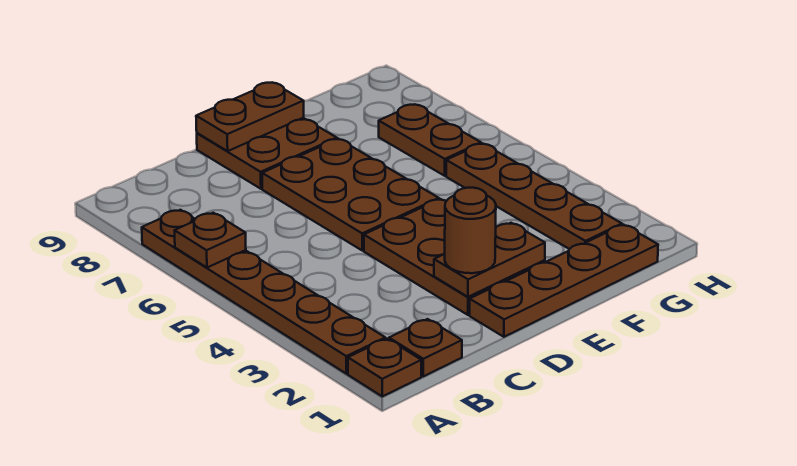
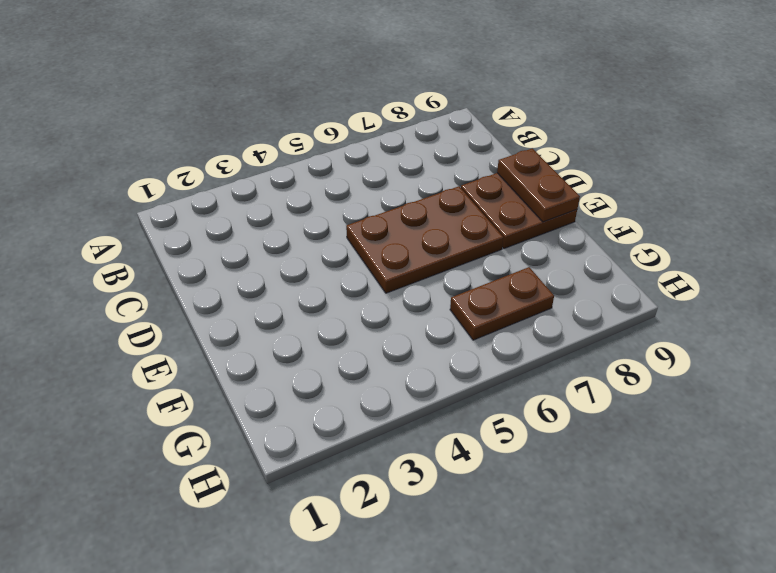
none -> brown plate A1 level 1
none -> brown plate A2:A7 level 1
none -> brown plate B1 level 1

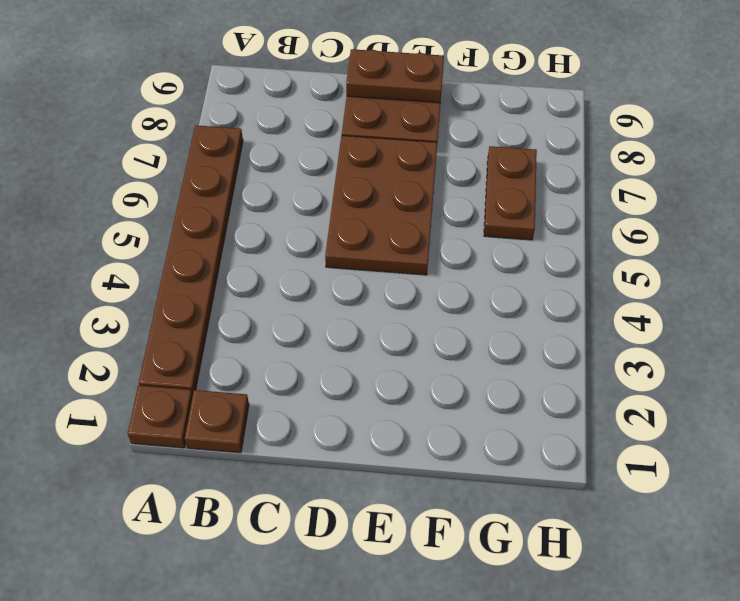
none -> brown plate D1:G1 level 1
none -> brown plate D2:E4 level 1
none -> brown plate G2:G5 level 1

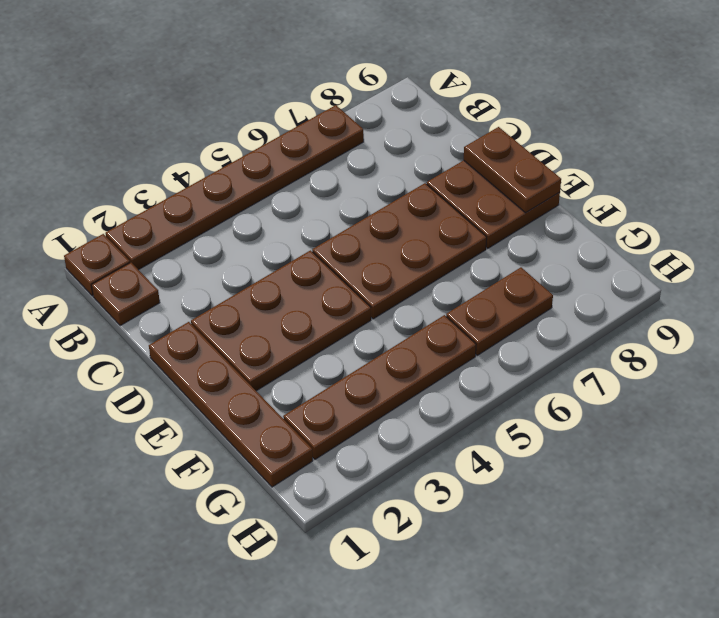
none -> brown plate A6 level 2
none -> brown plate D2:E2 level 2
none -> brown round brick D2 level 3

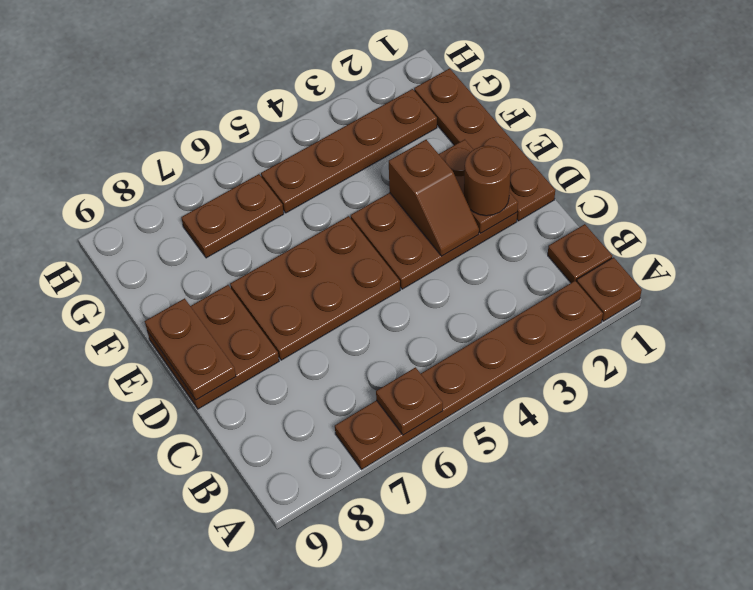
brown slope D3:E3 level 2 top E -> none

